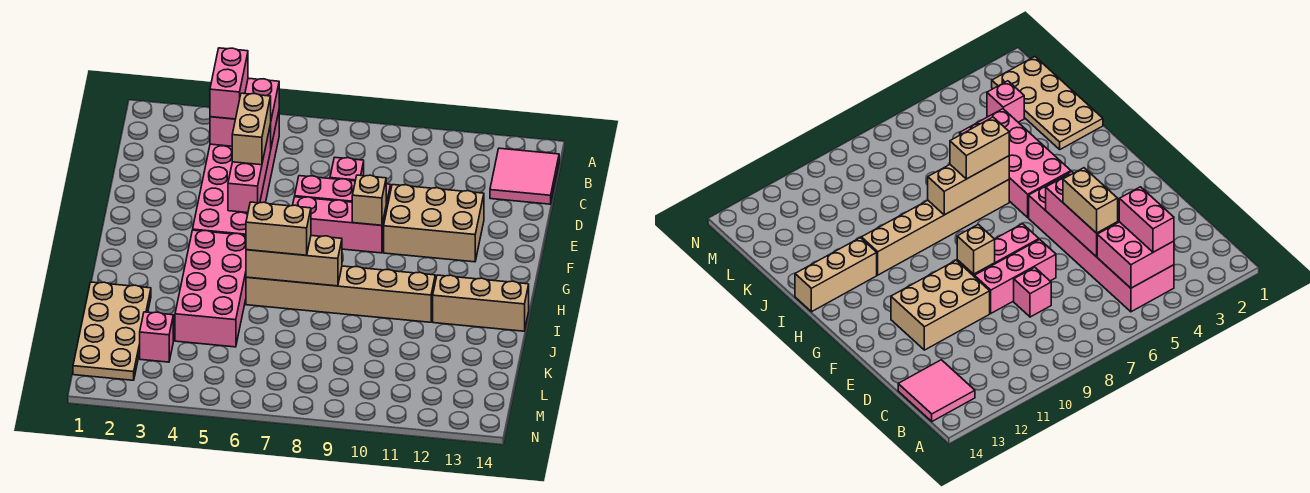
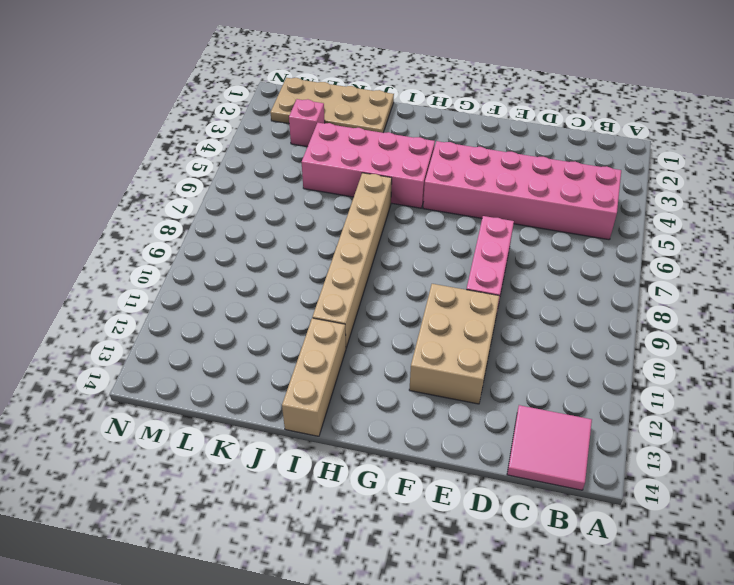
none -> pink brick D8 level 1
none -> pink brick F7:F9 level 1
none -> pink brick B4:C5 level 2

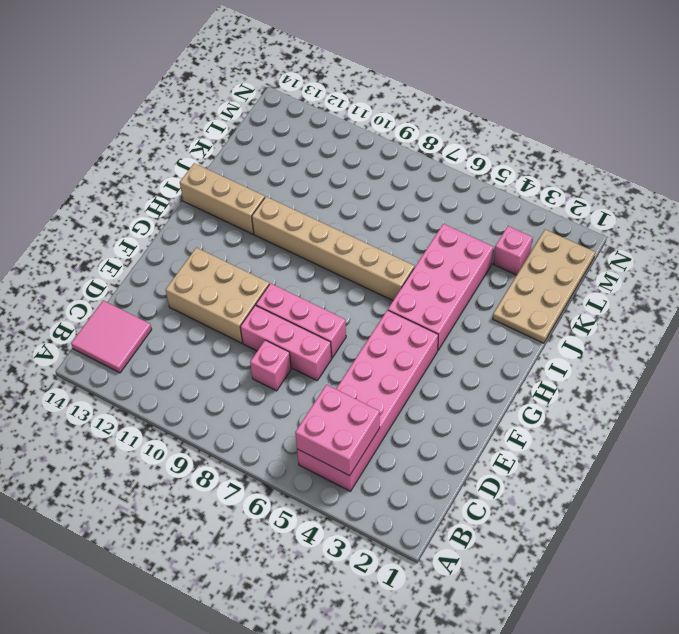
none -> pink brick D5:F5 level 2
none -> tan brick F9 level 2
none -> tan brick I6:I8 level 2

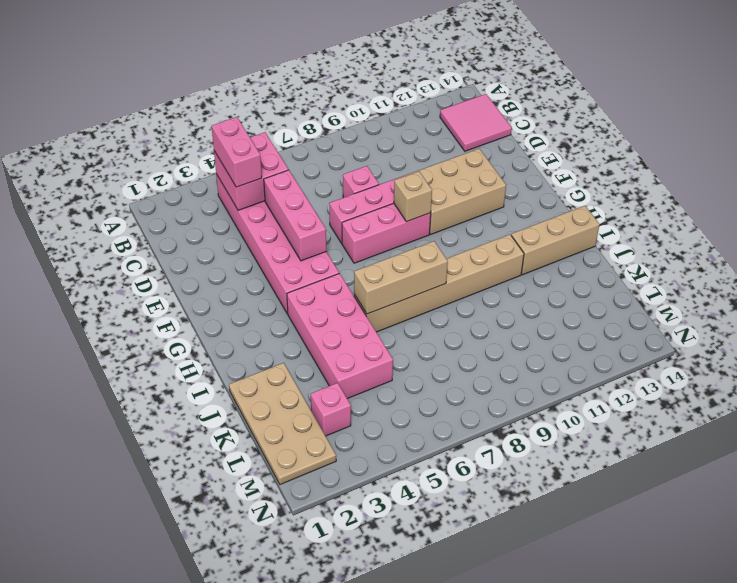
none -> tan brick D5:E5 level 3
none -> tan brick I6:I7 level 3

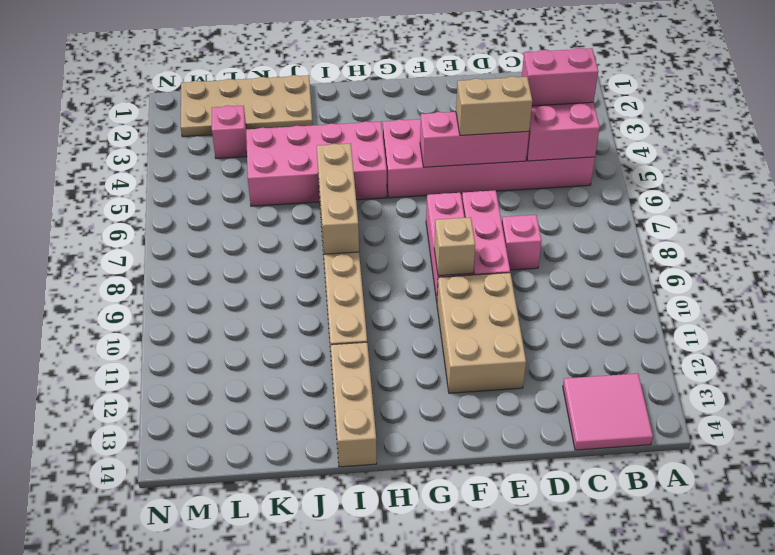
none -> tan brick I6:I7 level 3

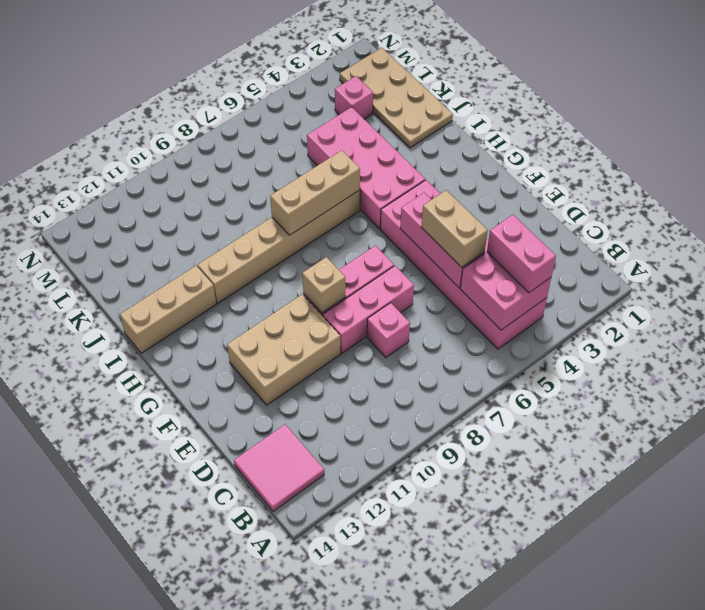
none -> tan brick I6:I7 level 3

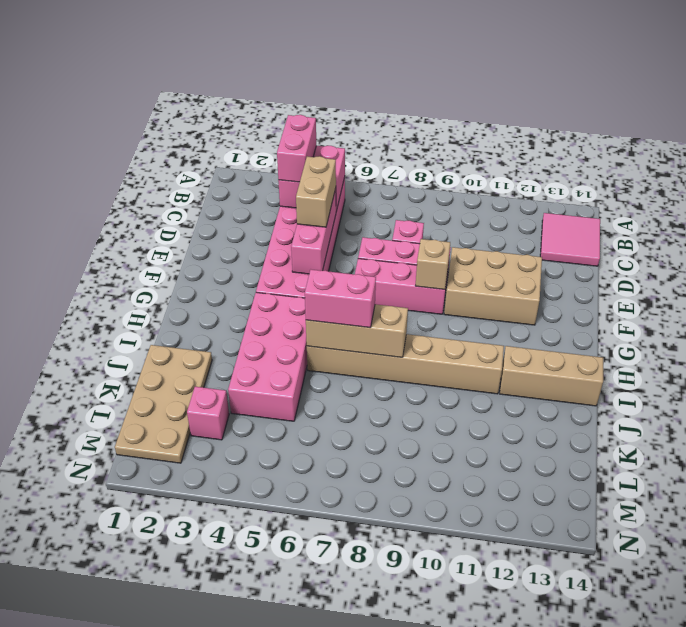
pink brick I6:I7 level 3 -> tan brick I6:I7 level 3

